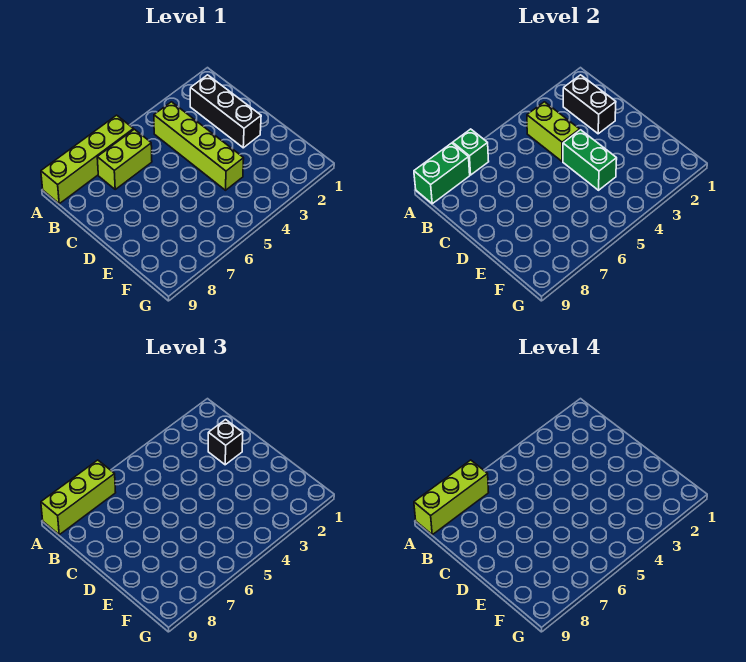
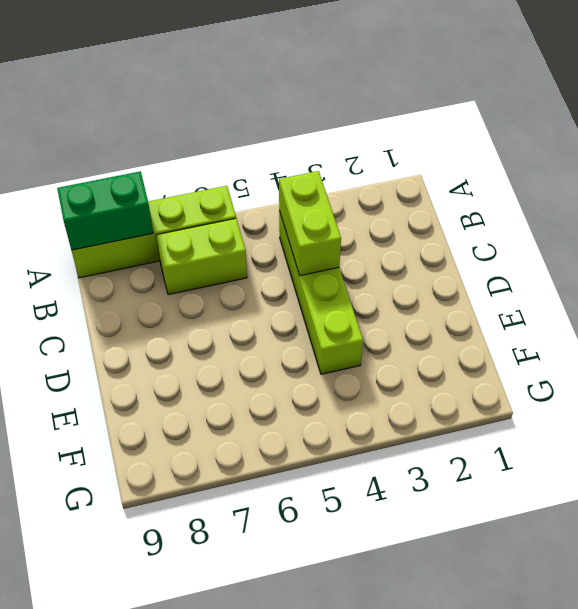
none -> black brick B2:D2 level 1
none -> green brick A7 level 2
none -> black brick B2:C2 level 2

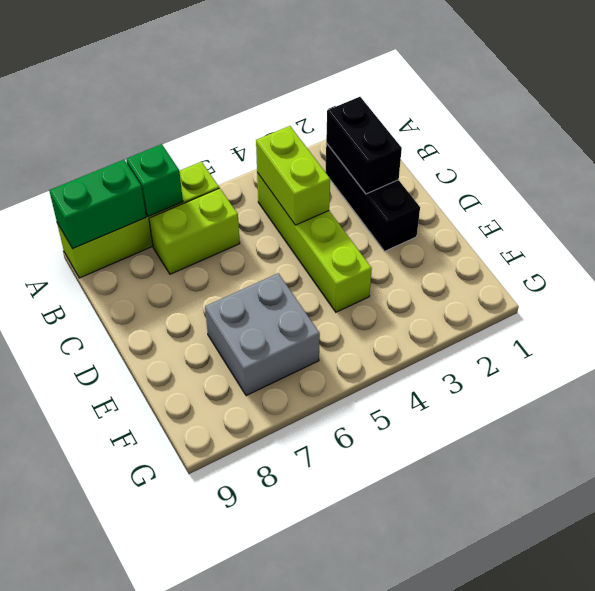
grey brick E6:F7 level 1 -> none
none -> green brick D4:E4 level 2
none -> lime brick A7:A9 level 3
none -> black brick C2 level 3

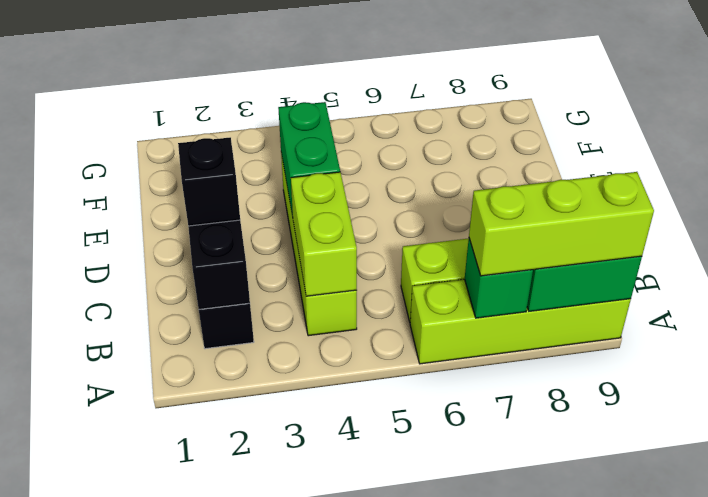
none -> lime brick A7:A9 level 4

